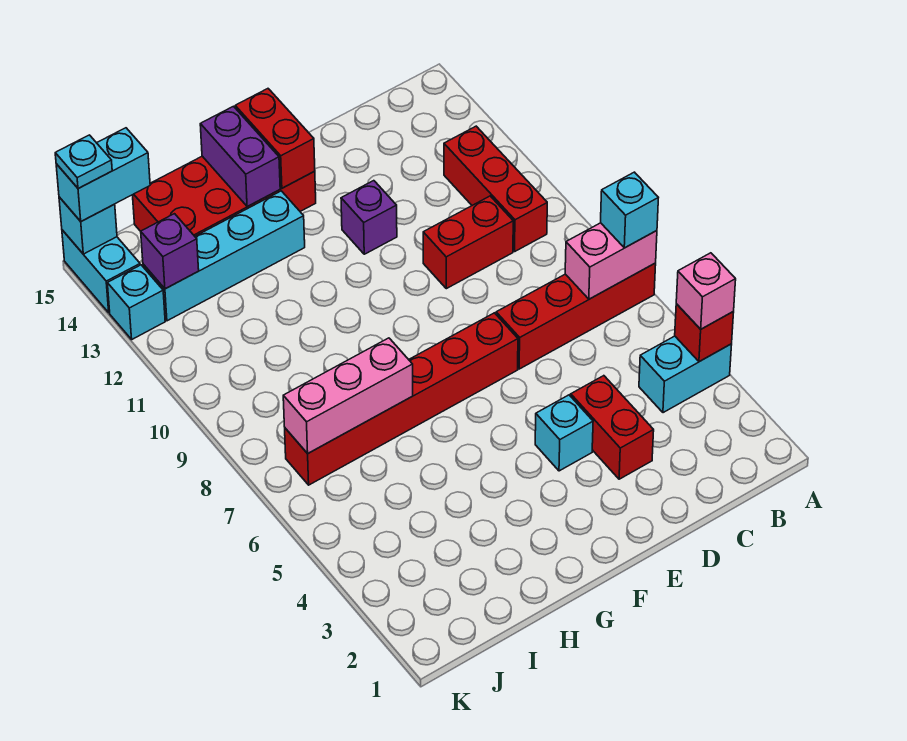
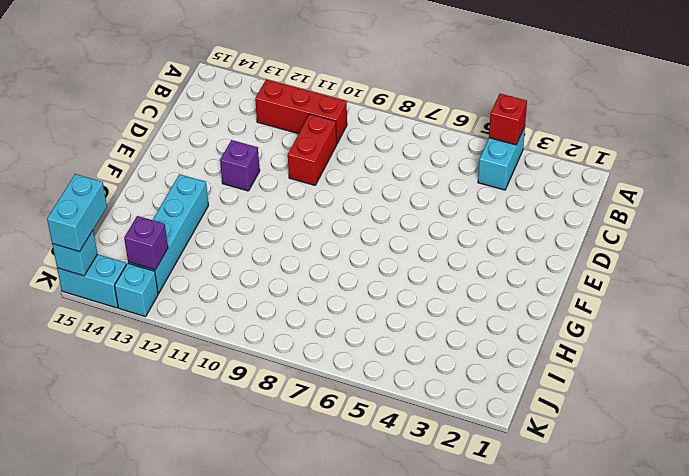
none -> red brick A7:D7 level 1
none -> red brick D3:D4 level 1
none -> cyan brick E4 level 1

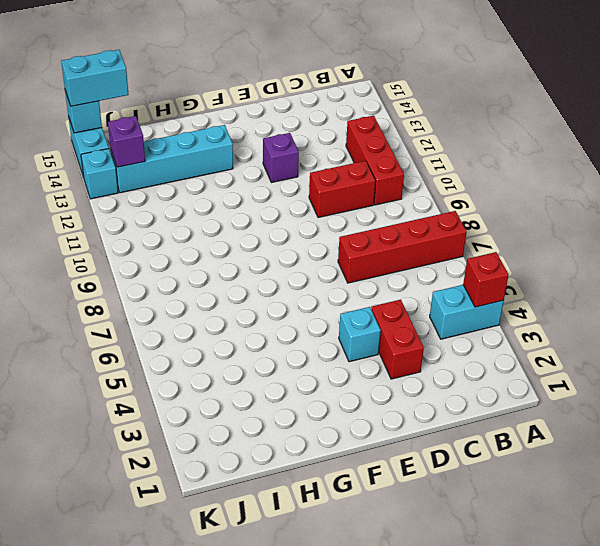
none -> red brick E7:J7 level 1
none -> red brick F14:I15 level 1
none -> pink brick A7:B7 level 2

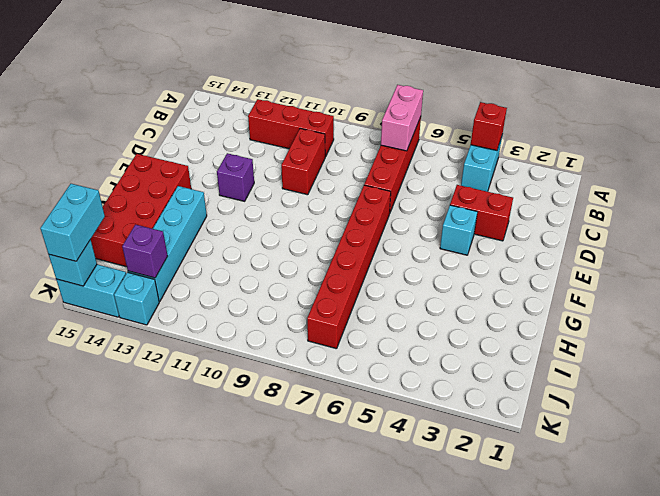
none -> red brick F14:F15 level 2
none -> purple brick G14:G15 level 2
none -> pink brick H7:J7 level 2

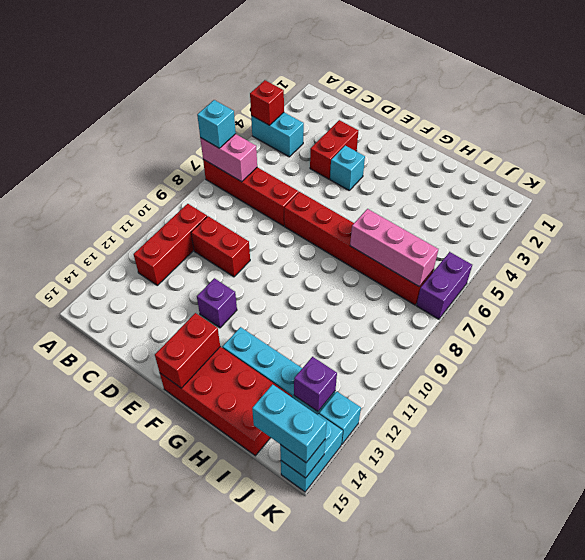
purple brick K6:K7 level 1 -> purple brick G14:G15 level 2
none -> pink brick A4 level 3
none -> cyan plate K15 level 4

